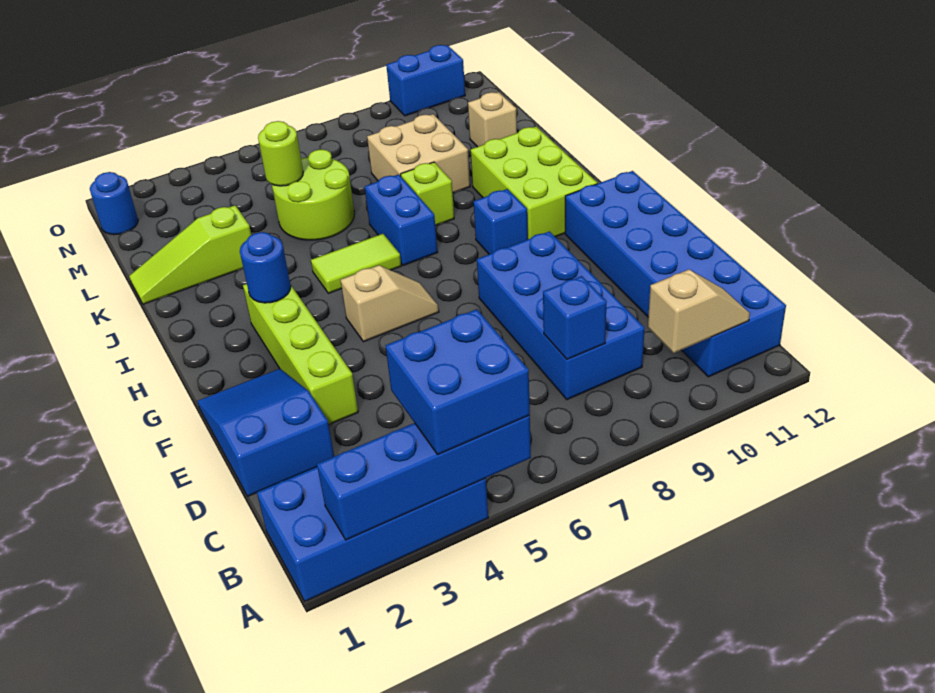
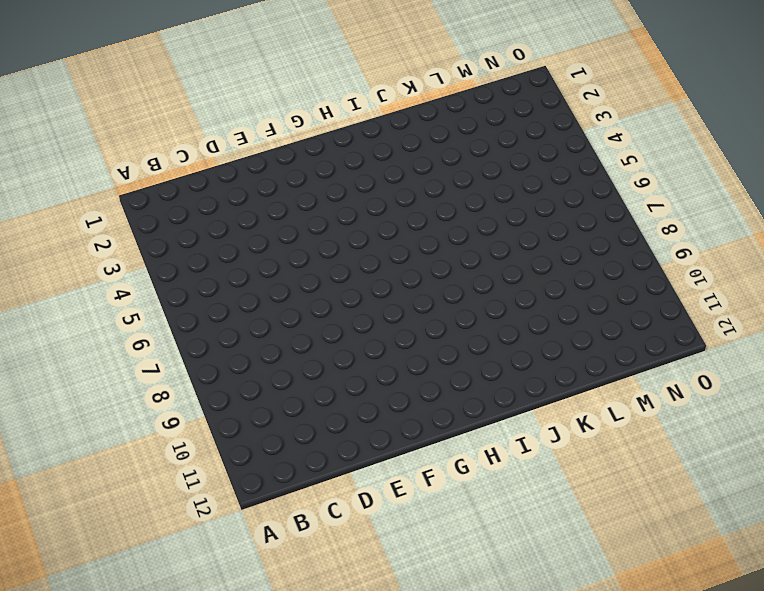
none -> blue brick A1:B4 level 1
none -> blue brick B11:G12 level 1
none -> blue brick C8:F9 level 1

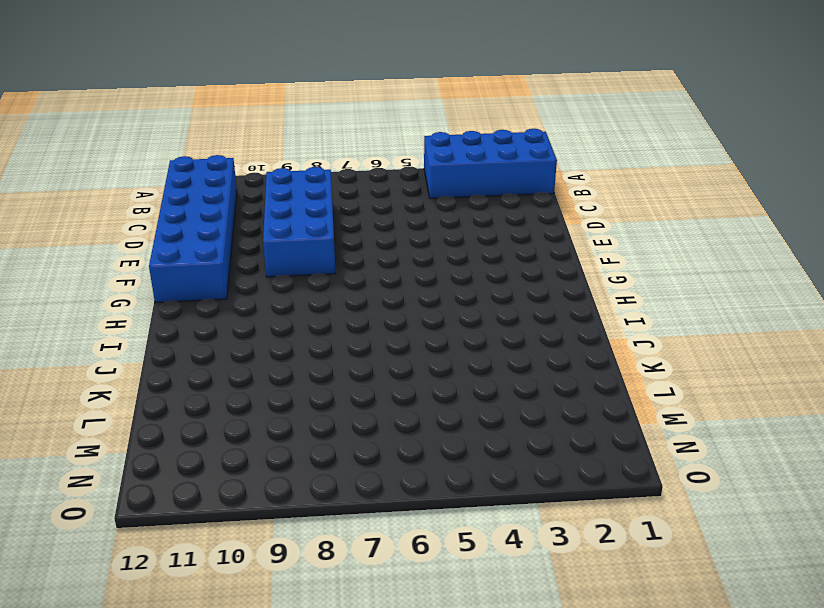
none -> blue slope D1:F2 level 1 top D
none -> lime brick E3:H3 level 1
none -> tan slope G5:G6 level 1 top 5

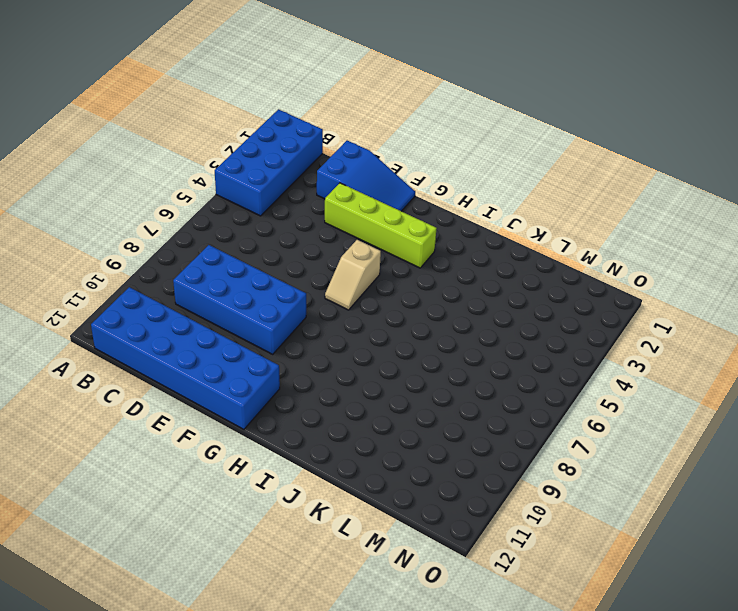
none -> blue brick H9 level 1
none -> lime brick H10:J11 level 1
none -> lime tile I5:I6 level 1

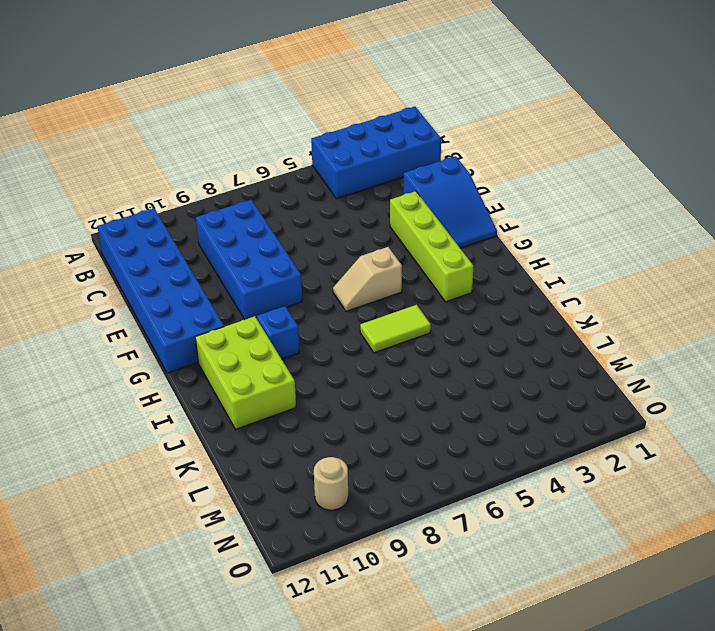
tan round brick N10 level 1 -> none
none -> blue brick I7:J7 level 1
none -> lime brick J8 level 1
none -> lime slope K1:K3 level 1 top 3

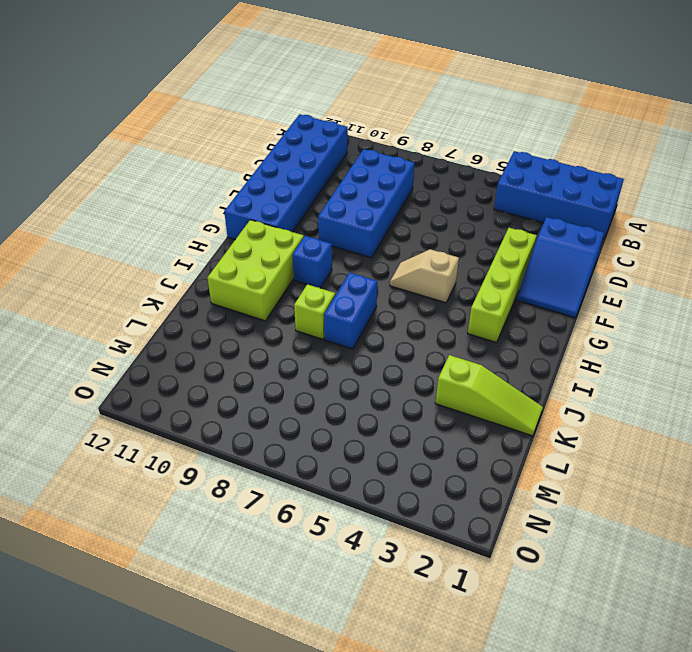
none -> lime tile I5:I6 level 1
none -> lime round brick K5:L6 level 1
none -> tan brick K8:L9 level 1

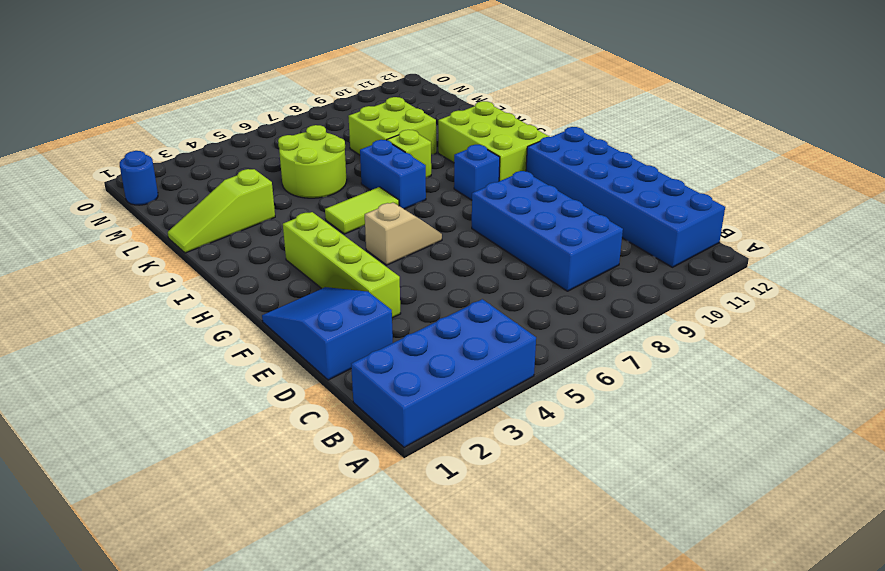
lime brick K8:L9 level 1 -> tan brick K8:L9 level 1
none -> tan brick L11 level 1
none -> blue brick O10:O11 level 1
none -> blue brick A2:A5 level 2

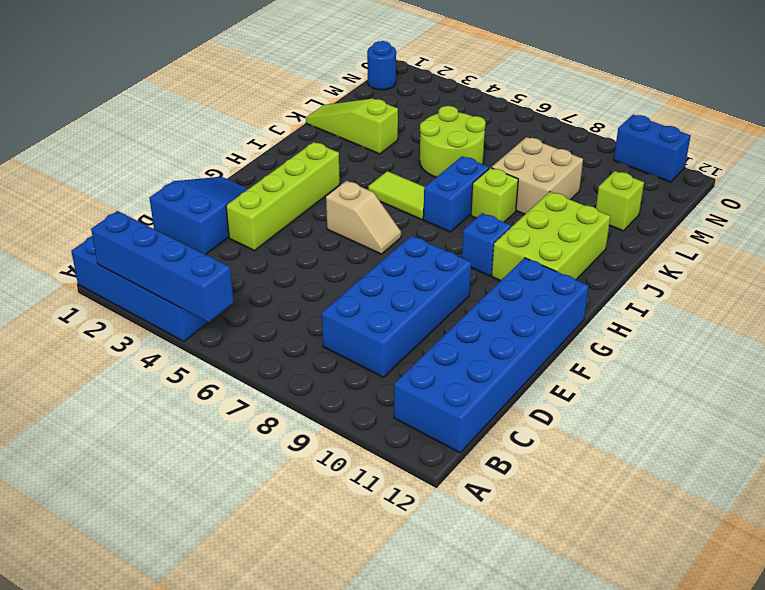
lime brick L11 level 1 -> tan brick L11 level 1
none -> tan slope B10:B11 level 2 top 10
none -> blue brick C8 level 2
none -> blue round brick H3 level 2

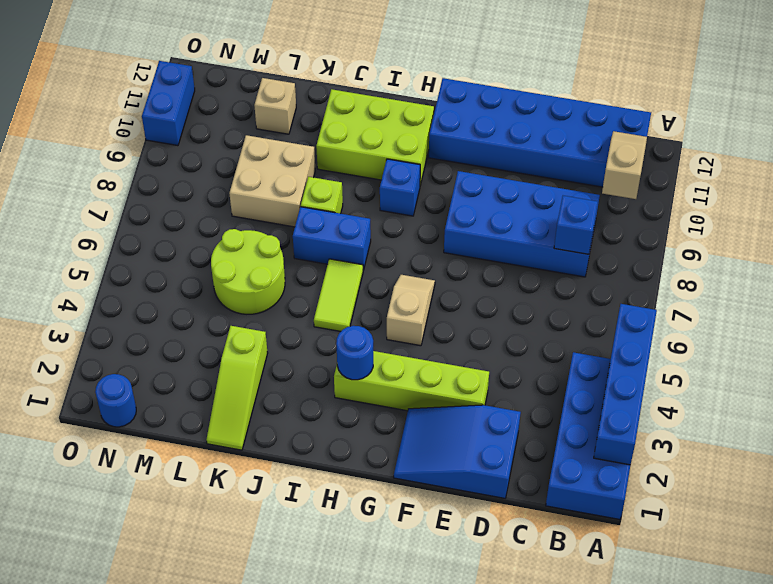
none -> lime round brick L5 level 2
none -> blue brick A4:B5 level 3

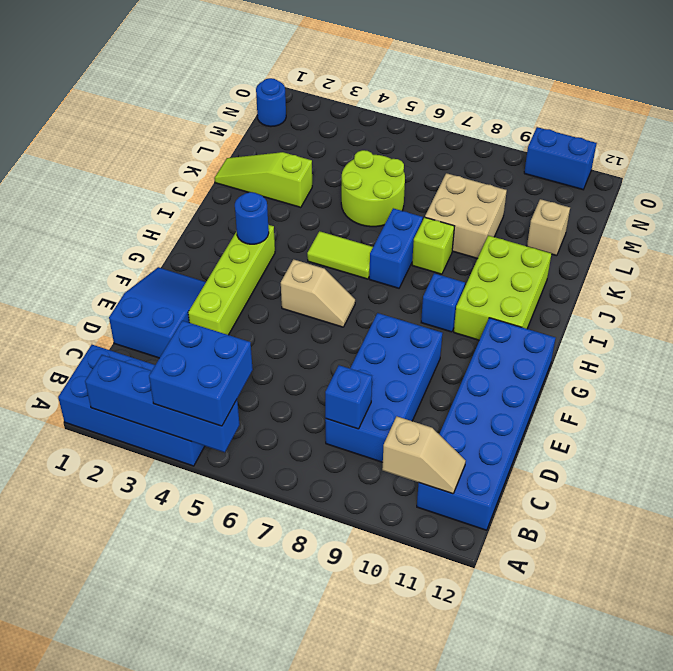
none -> lime round brick L5 level 2

